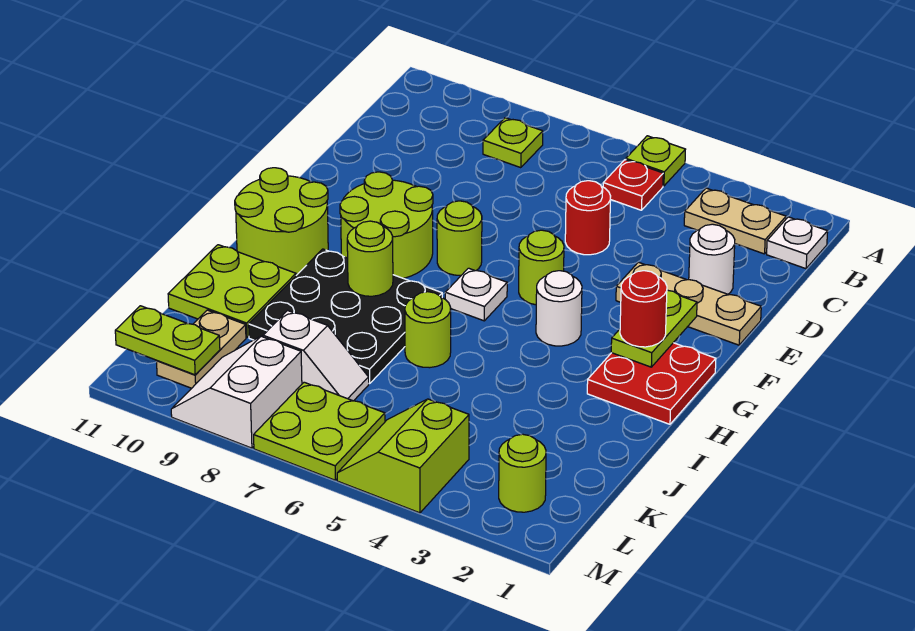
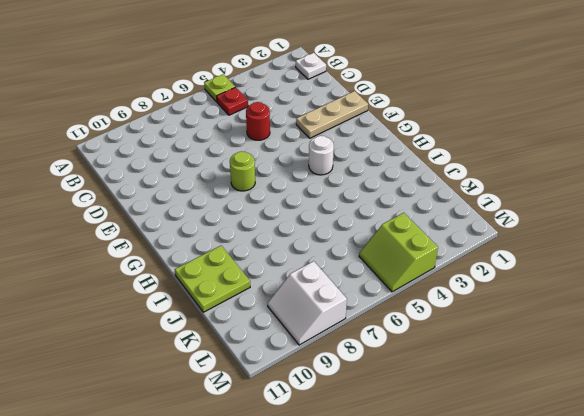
none -> tan plate B2:B3 level 1
none -> lime plate B8 level 1
none -> white round brick D2 level 1

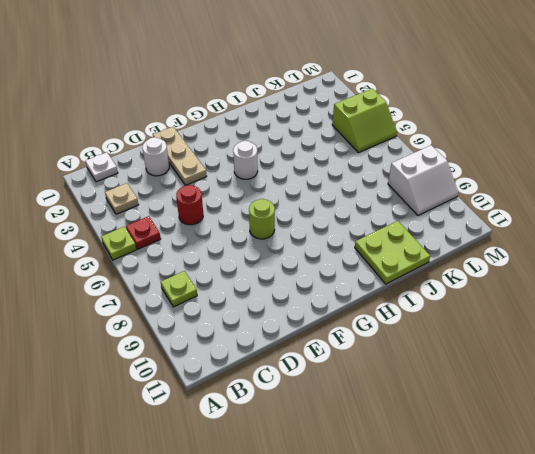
tan plate B3 level 1 -> tan plate B2:B3 level 1
none -> lime round brick F5 level 1
none -> lime round brick F8:G9 level 1
none -> red plate G1:H2 level 1

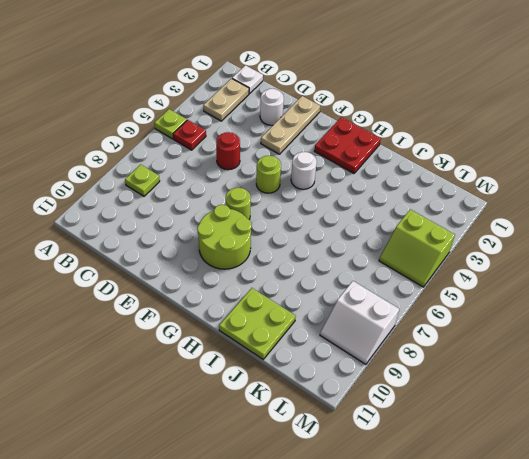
none -> white plate G6 level 1
none -> lime round brick G10:H11 level 1
none -> black plate H7:J9 level 1

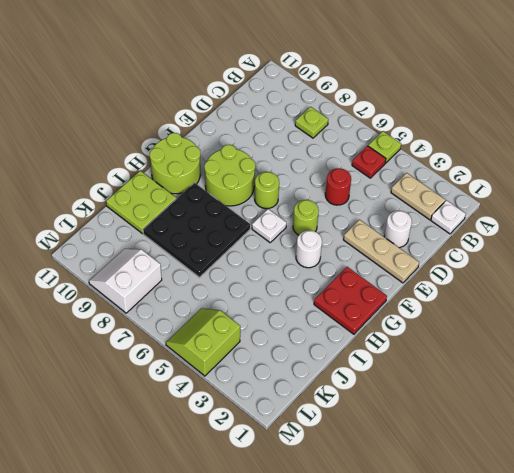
none -> lime round brick I6 level 1
none -> white slope K7:K8 level 1 top 8
none -> tan plate K10:L10 level 1

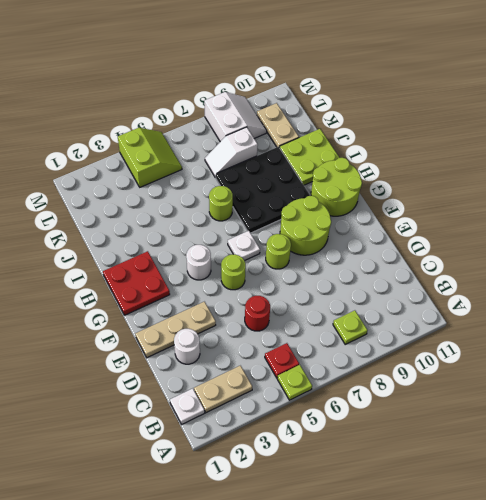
none -> lime round brick L2 level 1
none -> lime plate L6:M7 level 1
none -> lime plate F2:G2 level 2

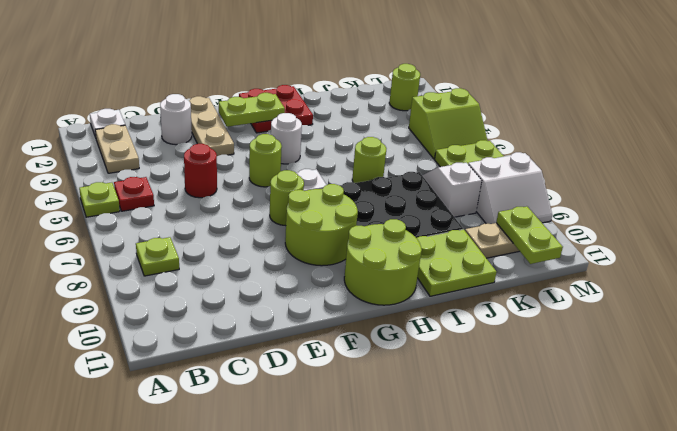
none -> lime round brick H8 level 2
none -> red round brick G2 level 3

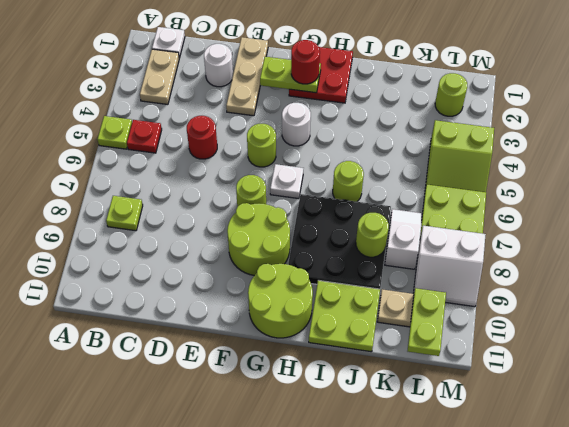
lime round brick J8 level 2 -> lime round brick H8 level 2

